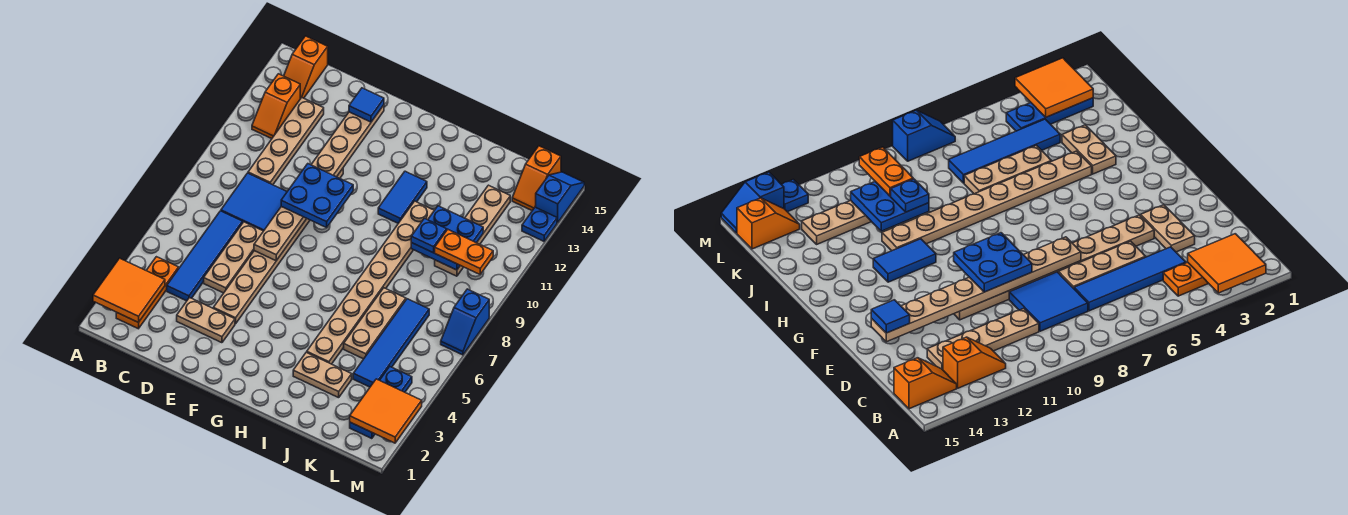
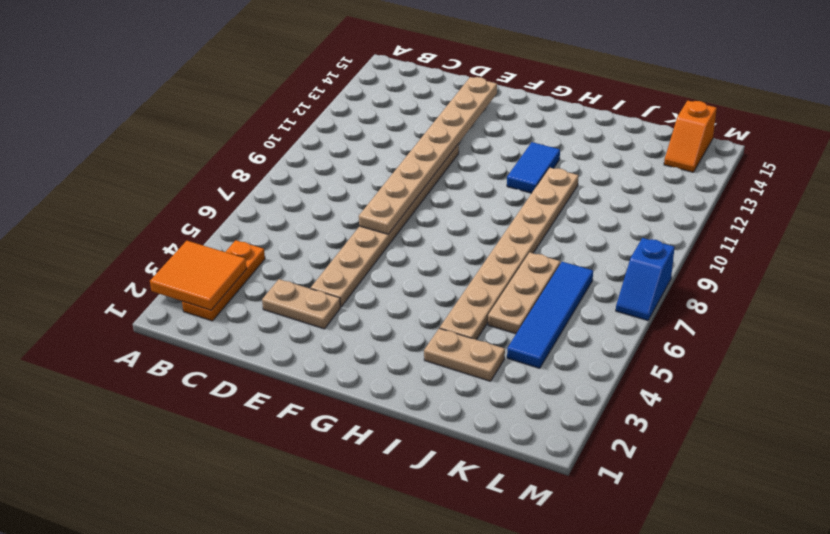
none -> orange slope B12:B13 level 1 top 13
none -> orange slope B14:B15 level 1 top 15
none -> blue tile C4:C7 level 1

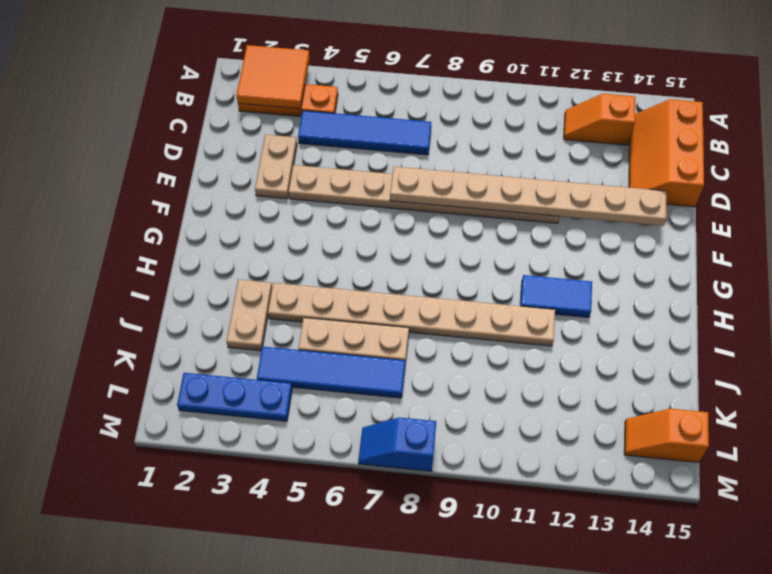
orange slope B14:D15 level 1 top 15 -> orange slope B14:B15 level 1 top 15
none -> blue tile C8:D9 level 1
none -> tan plate C10:C13 level 1
none -> tan plate D5:D7 level 1

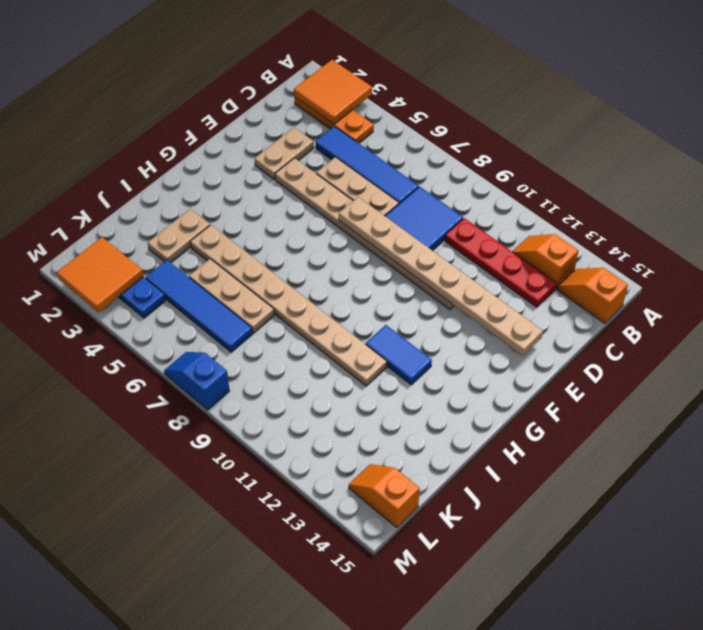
red plate C10:C13 level 1 -> tan plate C10:C13 level 1
none -> tan plate K10:K13 level 1
none -> blue plate M13 level 1
none -> blue slope M14:M15 level 1 top 14

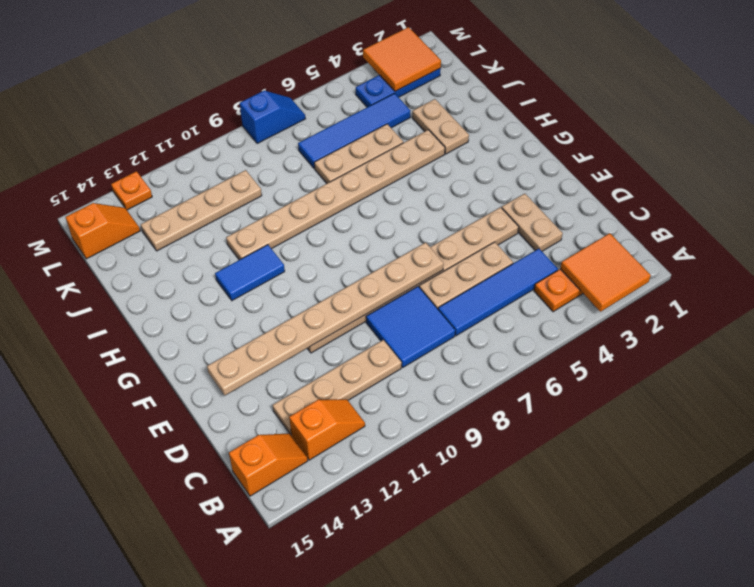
orange plate M13 level 1 -> blue plate M13 level 1
none -> blue slope M14:M15 level 1 top 14
none -> blue plate J10:K11 level 2
none -> blue plate E9:F10 level 3

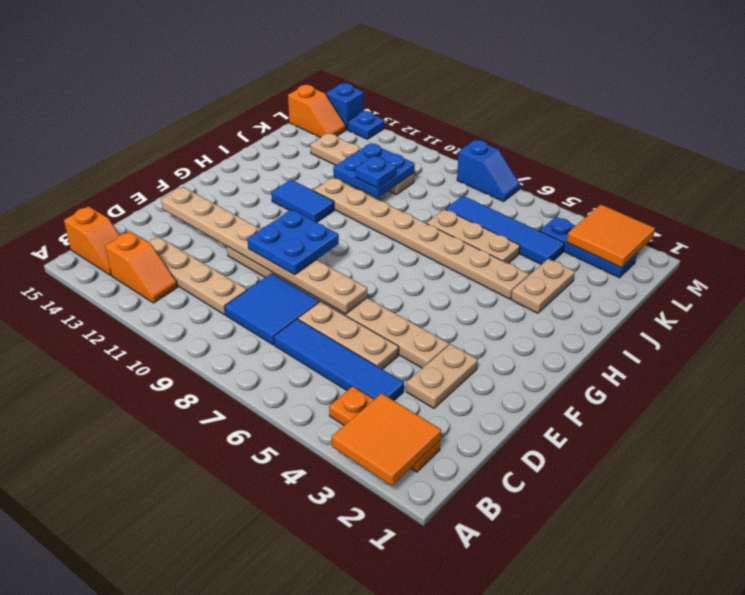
none -> blue tile E14 level 3
none -> orange plate K10:L10 level 3

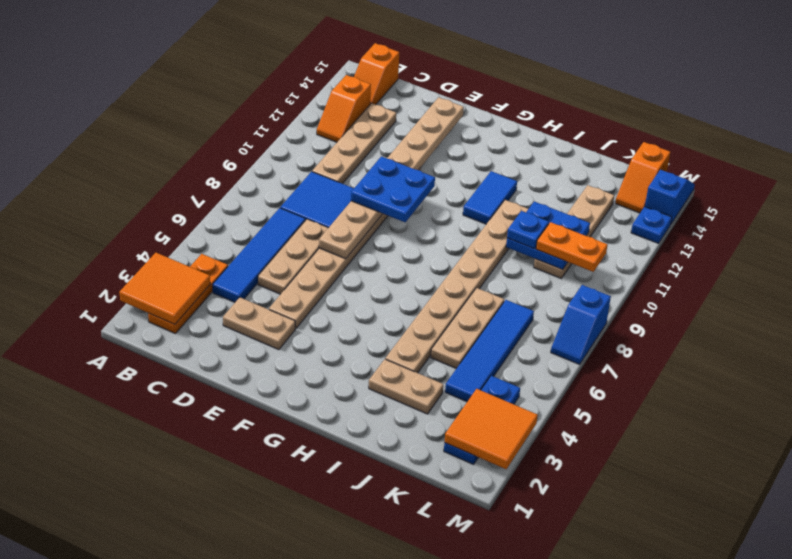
none -> blue tile E14 level 3

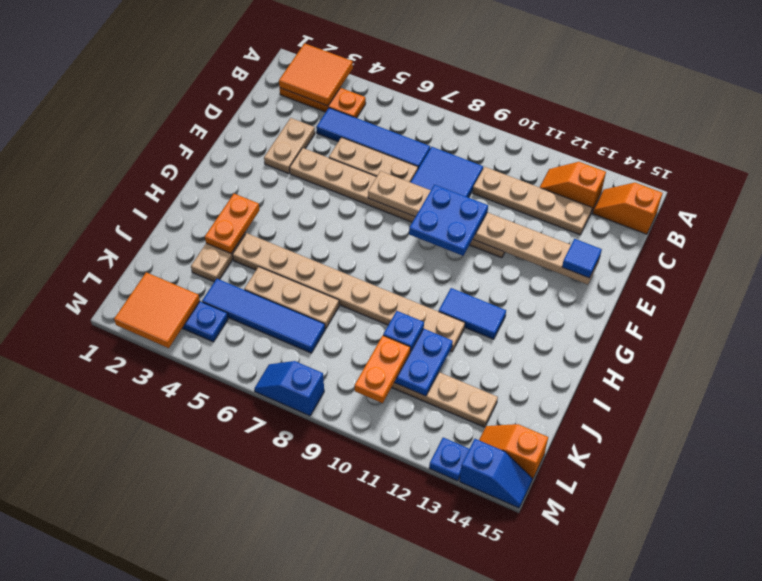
orange plate H3:I3 level 2 -> none

